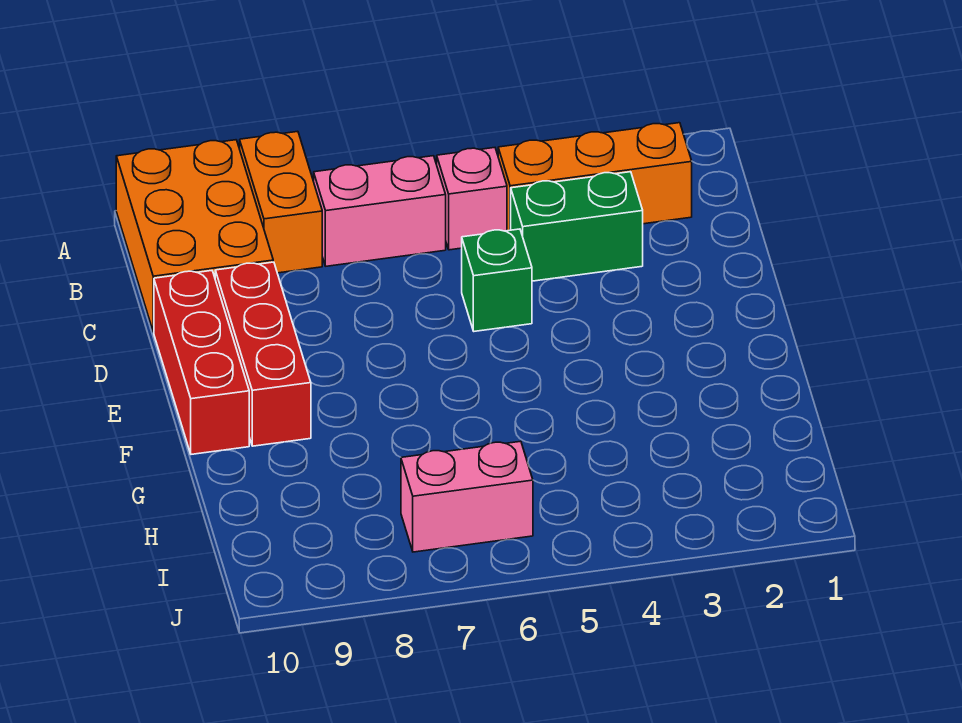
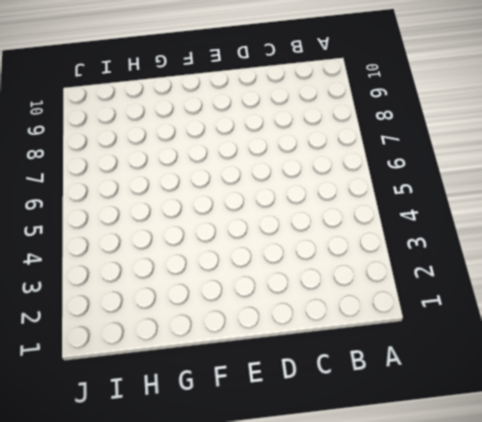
none -> orange brick A8:B8 level 1
none -> orange brick A9:C10 level 1

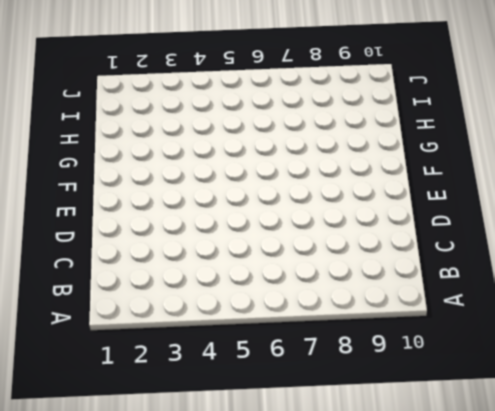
none -> orange brick A8:B8 level 1
none -> orange brick A9:C10 level 1

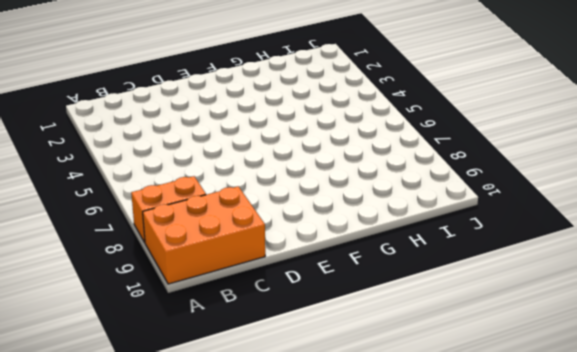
none -> orange brick B2:B4 level 1
none -> pink brick B5 level 1

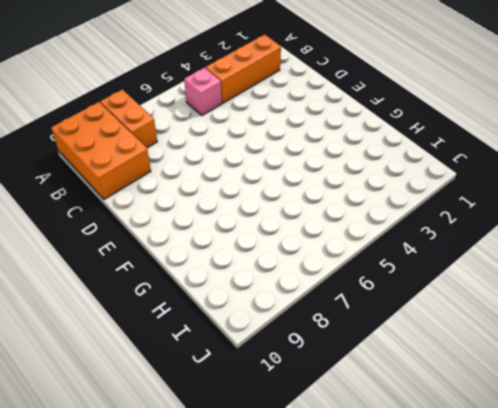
none -> pink brick B6:B7 level 1
none -> green brick C3:C4 level 1

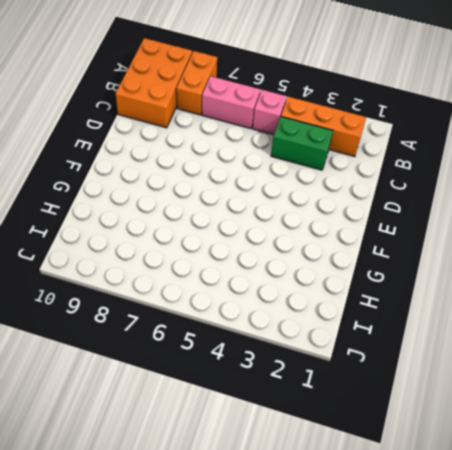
none -> green brick D5 level 1
none -> red brick D9:F9 level 1

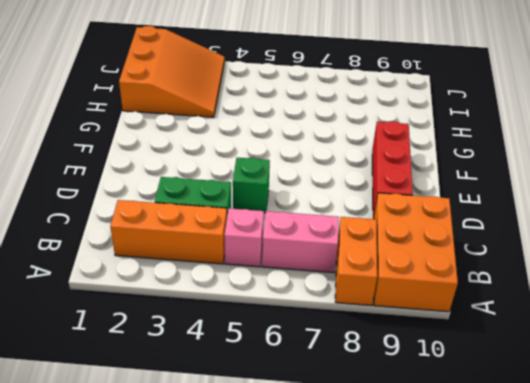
orange slope H1:J3 level 1 top 1 -> none
none -> red brick D10:F10 level 1
none -> pink brick I6:I7 level 1

